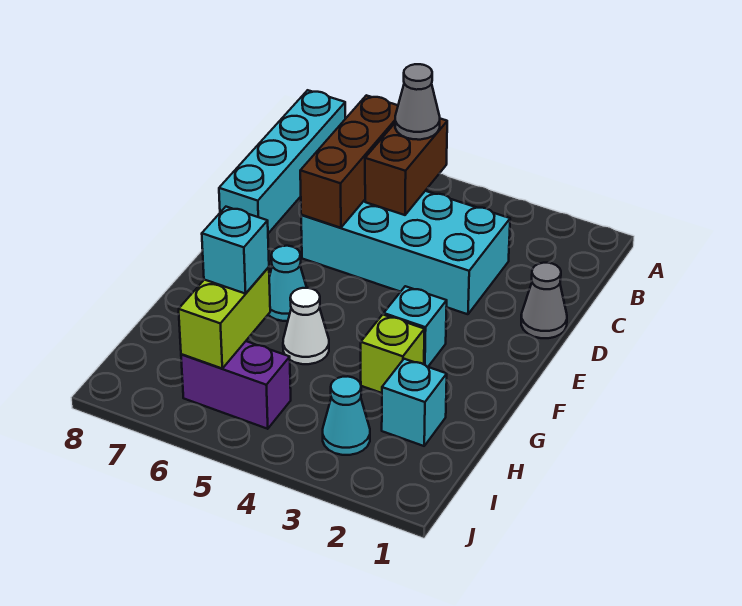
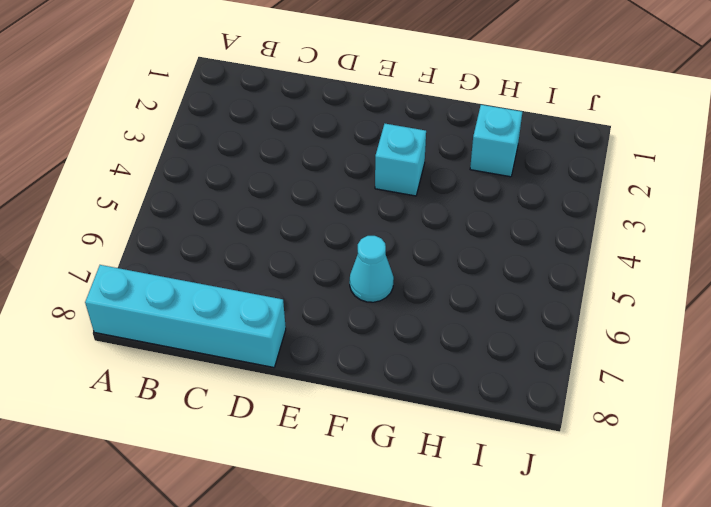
none -> cyan brick C3:D6 level 1
none -> grey cone D1 level 1
none -> lime brick G3 level 1

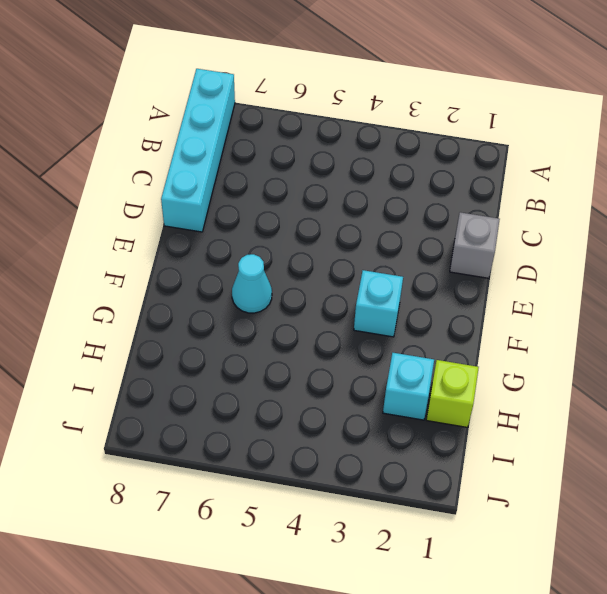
grey brick D1 level 1 -> grey cone D1 level 1
lime brick H1 level 1 -> lime brick G3 level 1
none -> cyan brick C3:D6 level 1
none -> white cone G5 level 1
none -> cyan cone I3 level 1

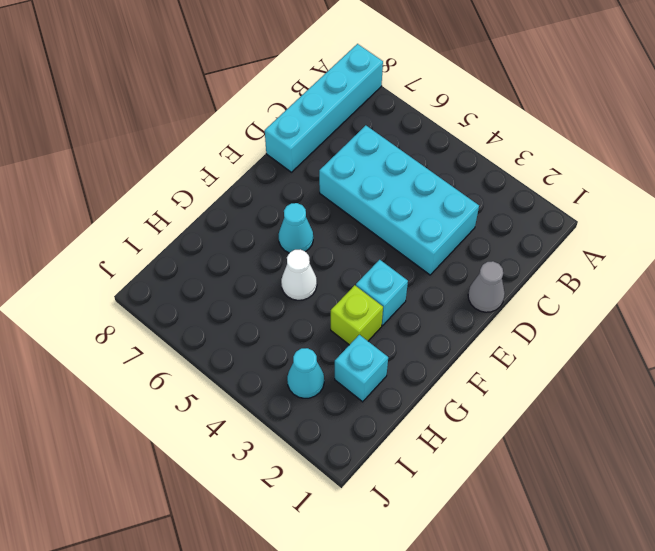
none -> purple brick I5:I6 level 1
none -> brown brick B5:C5 level 2
none -> brown brick B6:D6 level 2

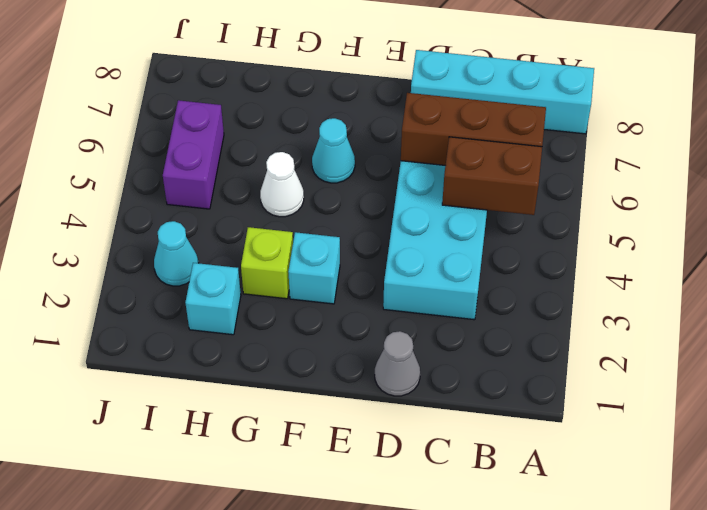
none -> lime brick H6:I6 level 2
none -> grey cone B5 level 3
none -> cyan brick H6 level 3

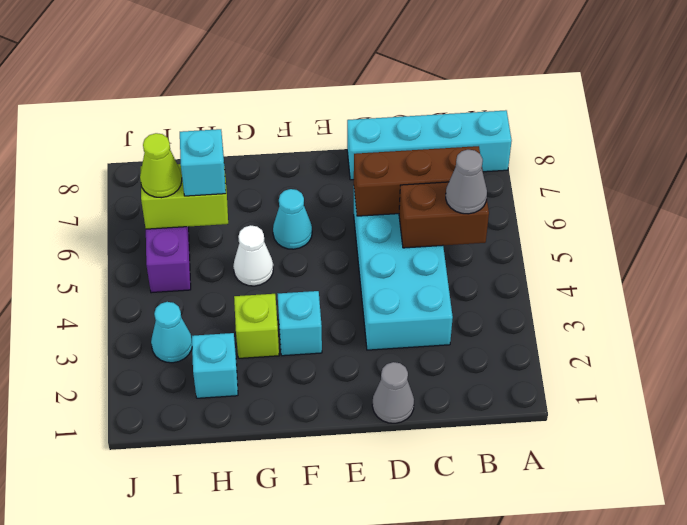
lime cone I6 level 3 -> none

